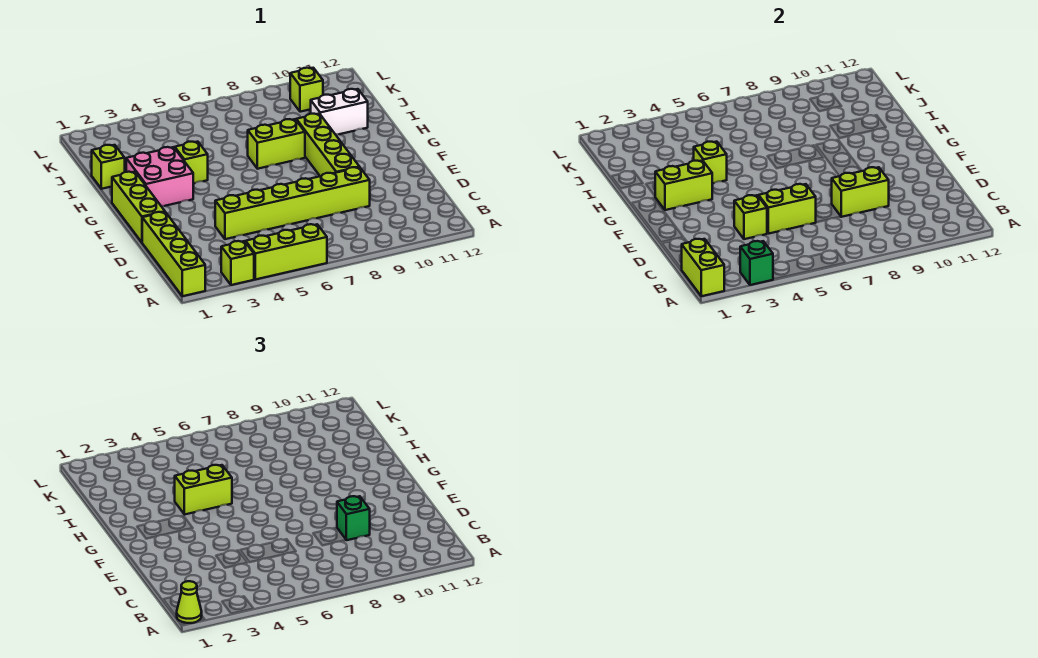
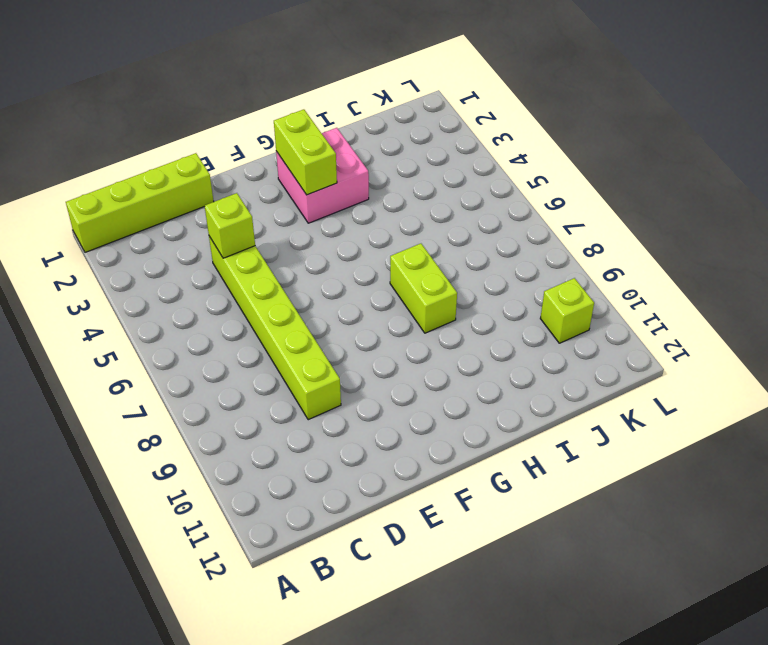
none -> lime brick A3 level 1
none -> lime brick A4:A6 level 1
none -> lime brick E1:G1 level 1

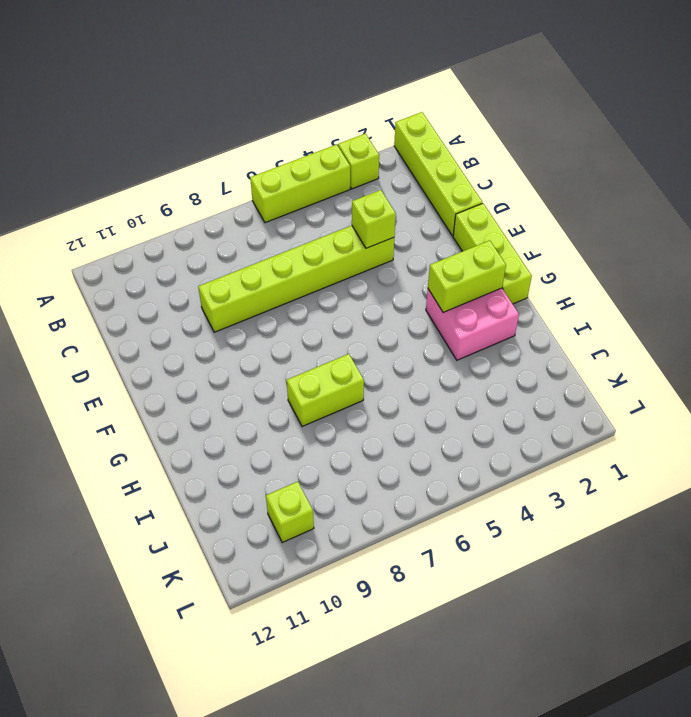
none -> lime brick E9:H9 level 1
none -> lime brick H4 level 1
none -> lime brick I1 level 1

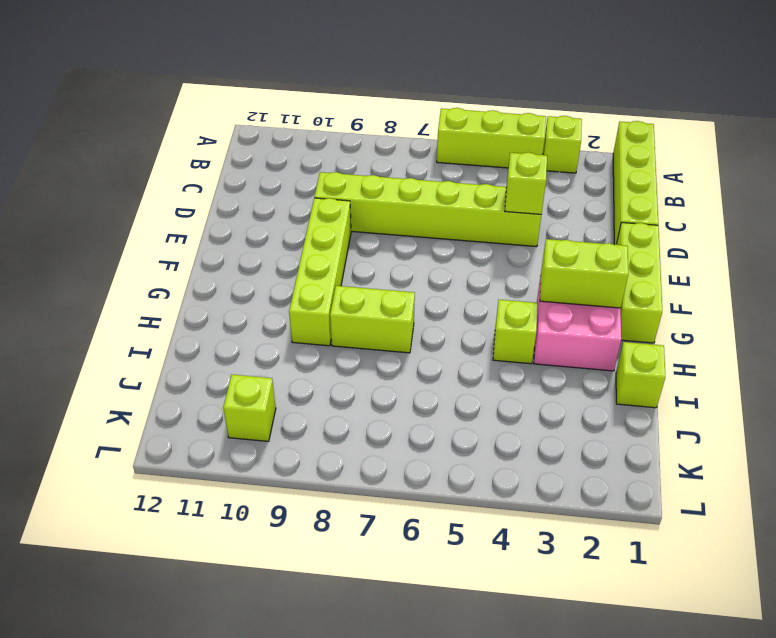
none -> white brick I10:I11 level 1
none -> lime brick A1:B1 level 2
none -> green brick A3 level 2

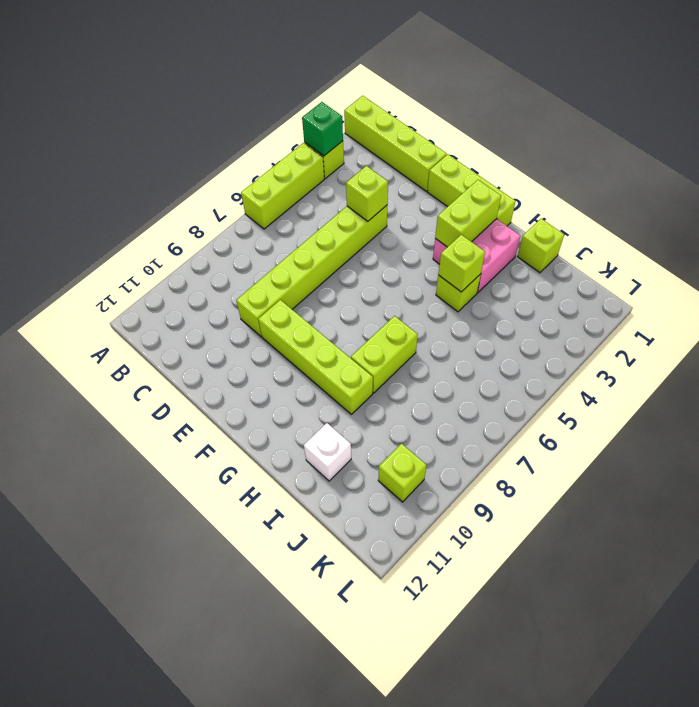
white brick I11 level 1 -> white brick I10:I11 level 1
none -> lime brick A1:B1 level 2
none -> lime brick D5:D6 level 2
none -> lime brick D8:D9 level 2

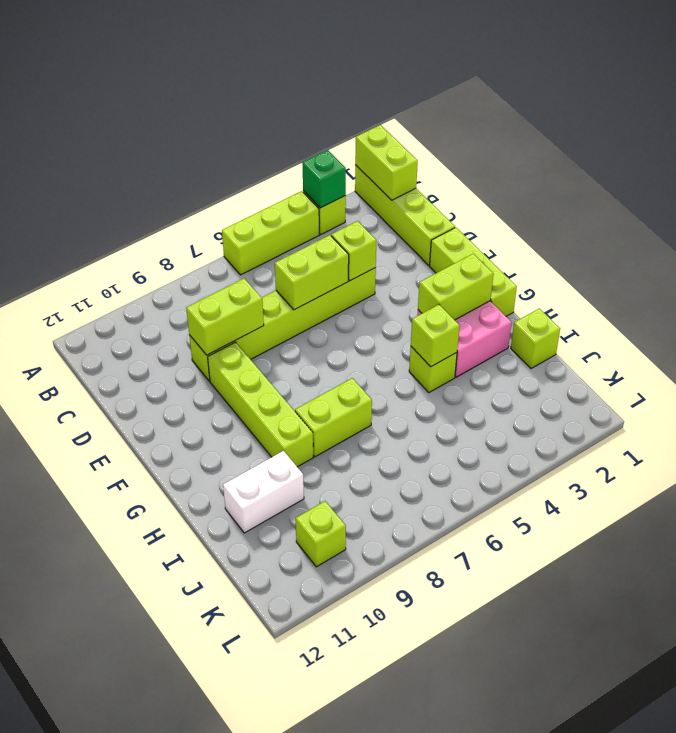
none -> lime cone A1 level 3
none -> green brick D9 level 3
none -> lime brick H4:H5 level 3

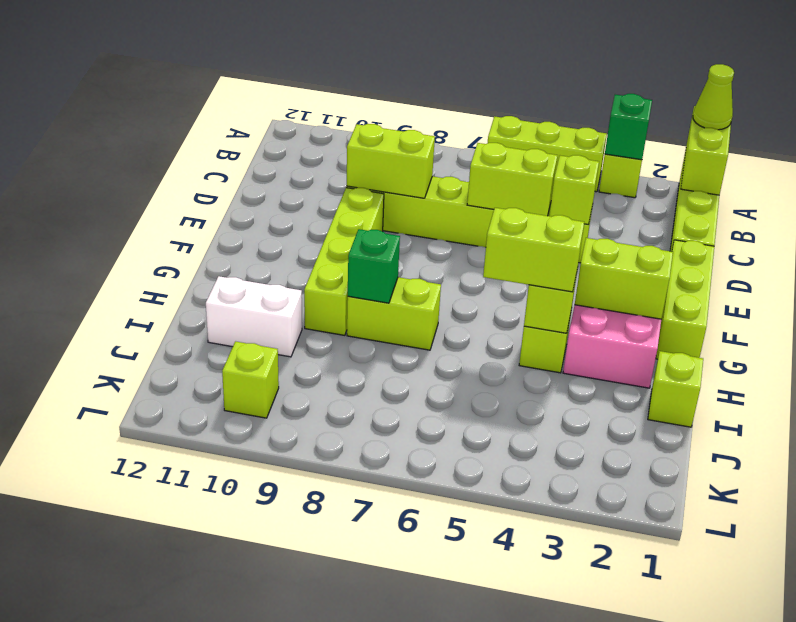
green brick H8 level 2 -> green brick D9 level 3

